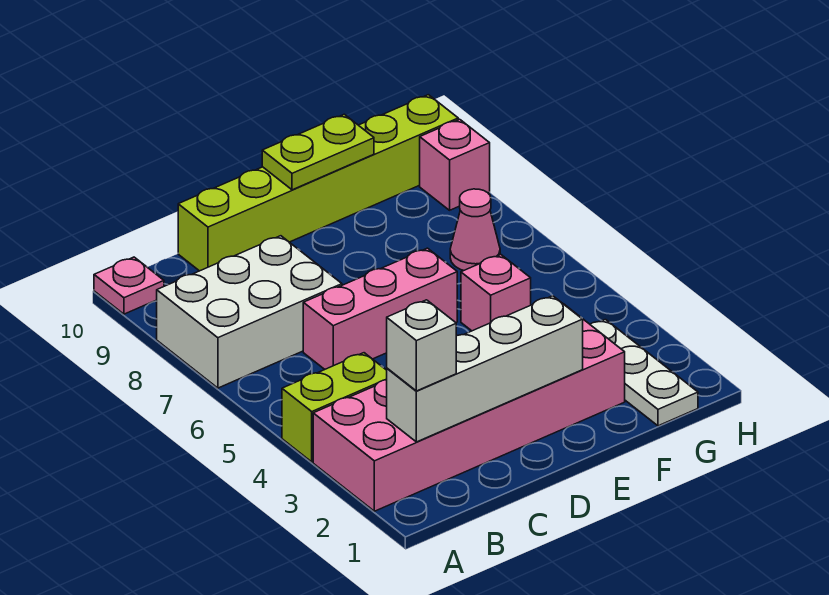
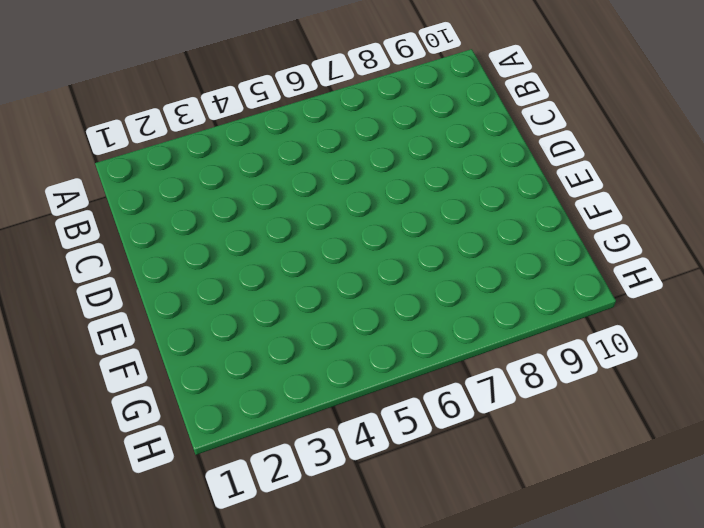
none -> pink brick A2:F3 level 1
none -> lime brick A4:B4 level 1
none -> white brick A7:C8 level 1

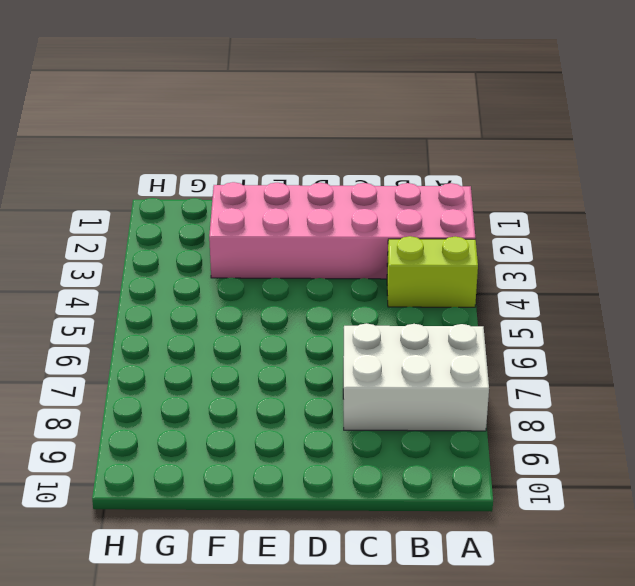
none -> pink plate A10 level 1
none -> pink brick C6:E6 level 1
none -> lime brick C10:H10 level 1

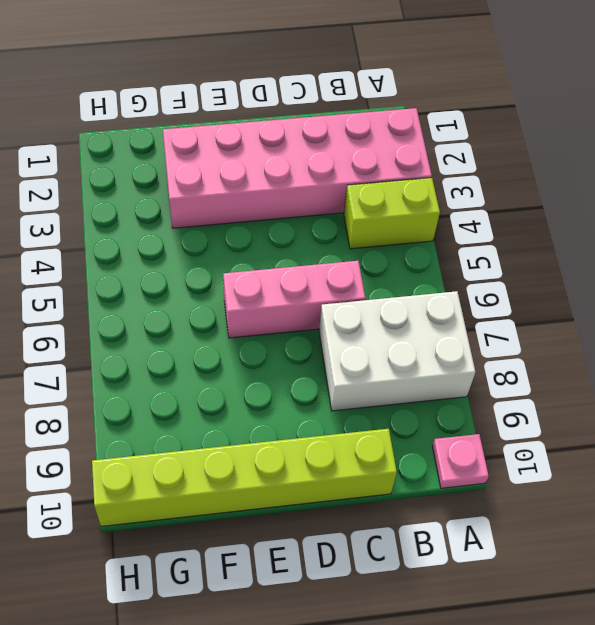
none -> pink brick F5 level 1
none -> white plate G1:G3 level 1
none -> pink cone G7 level 1

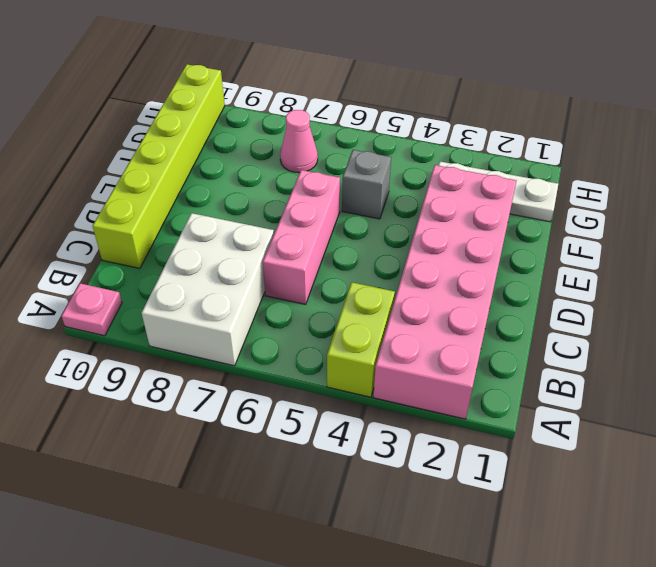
grey brick F5 level 1 -> pink brick F5 level 1
none -> pink brick H9 level 1
none -> white brick B2:E2 level 2
none -> lime plate E10:F10 level 2

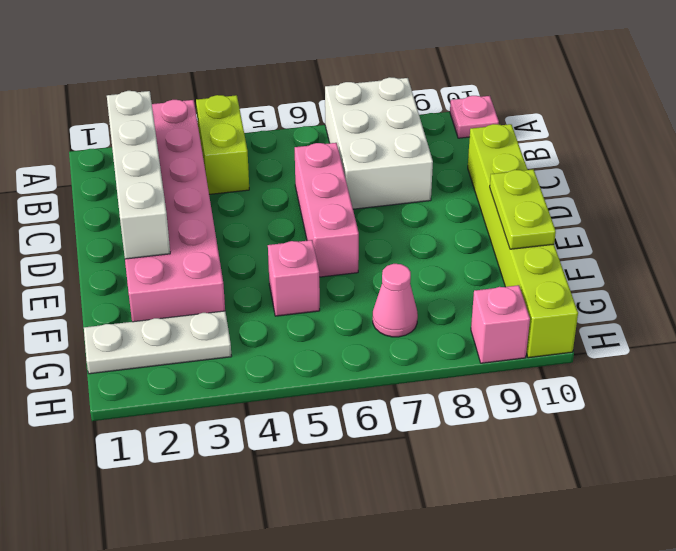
none -> white brick B2 level 3

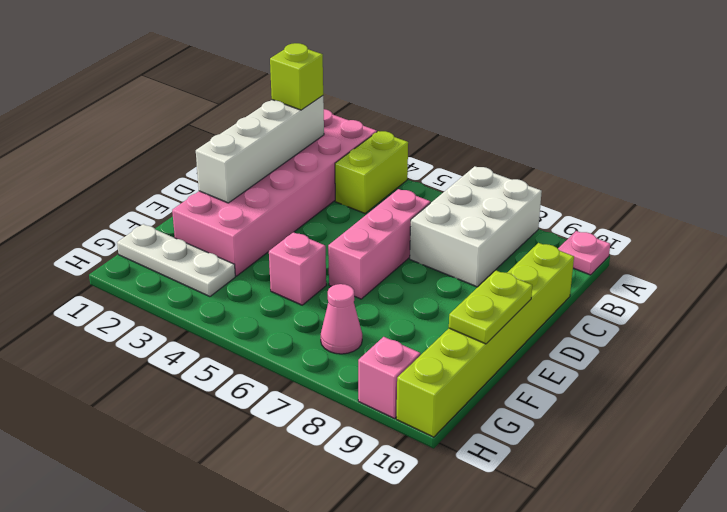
lime brick B2 level 3 -> white brick B2 level 3

